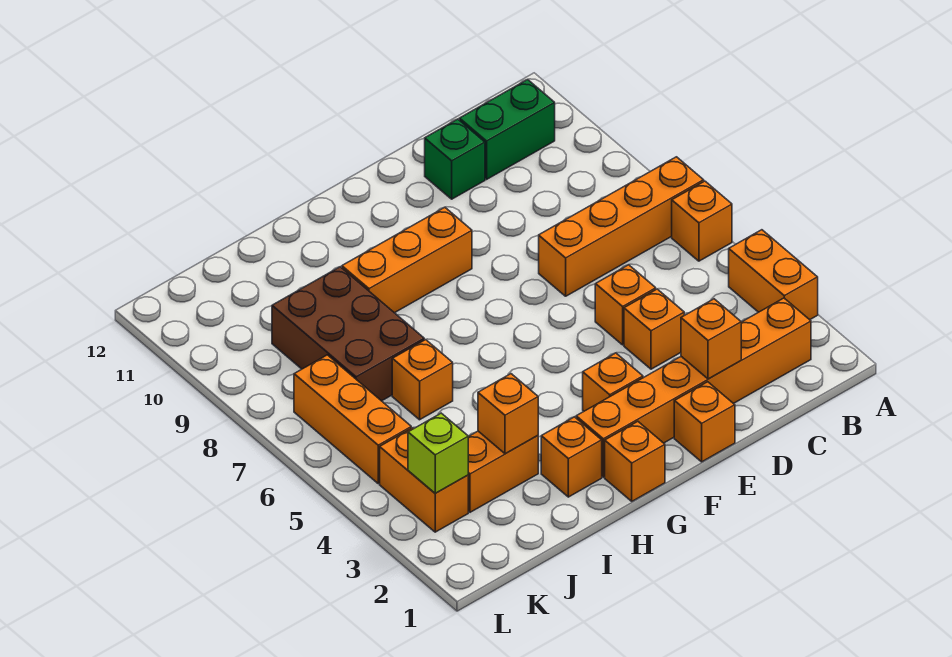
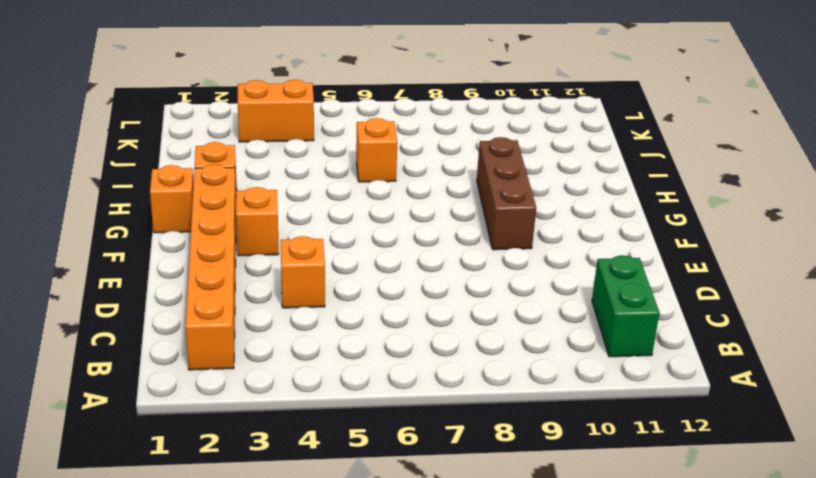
brown brick F9:H9 level 1 -> orange brick F9:H9 level 1
none -> orange brick A3:A4 level 1
none -> orange brick A6 level 1
none -> orange brick A7:D7 level 1

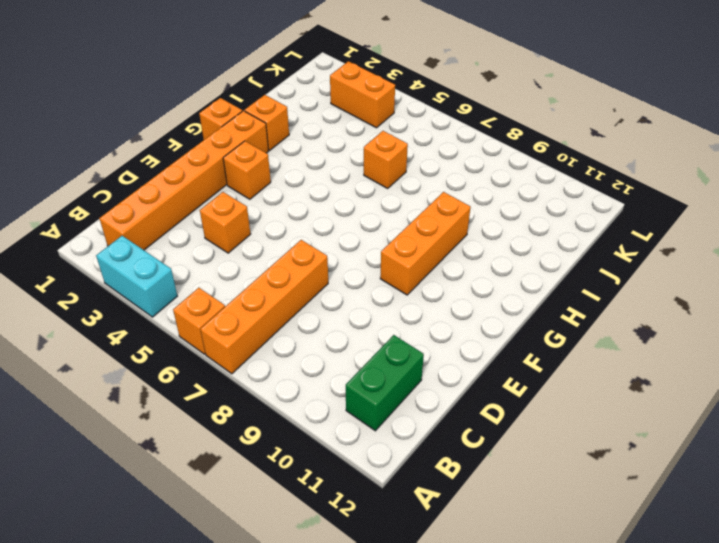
cyan brick A3:A4 level 1 -> orange brick A3:A4 level 1
none -> orange brick D5 level 1
none -> green brick D11 level 1
none -> orange brick E1 level 1

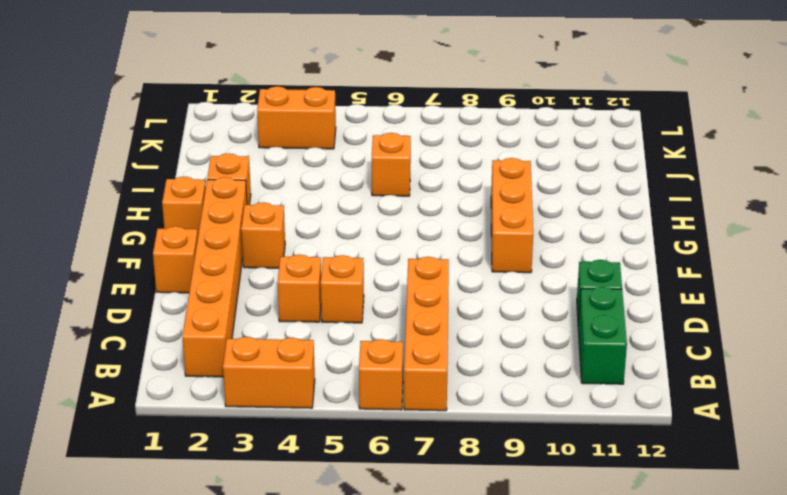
none -> orange brick I3:J3 level 1
none -> brown brick I7:J9 level 1
none -> orange brick K5:K7 level 1

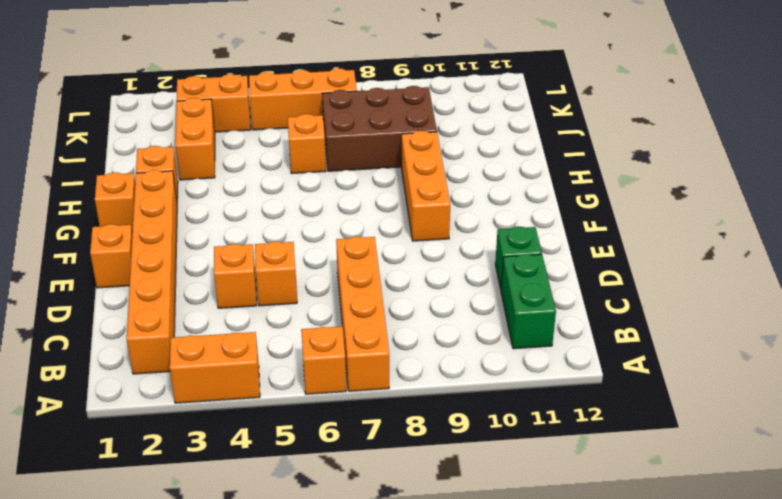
none -> orange brick F3 level 1
none -> orange brick D2 level 2
none -> orange brick I3 level 2

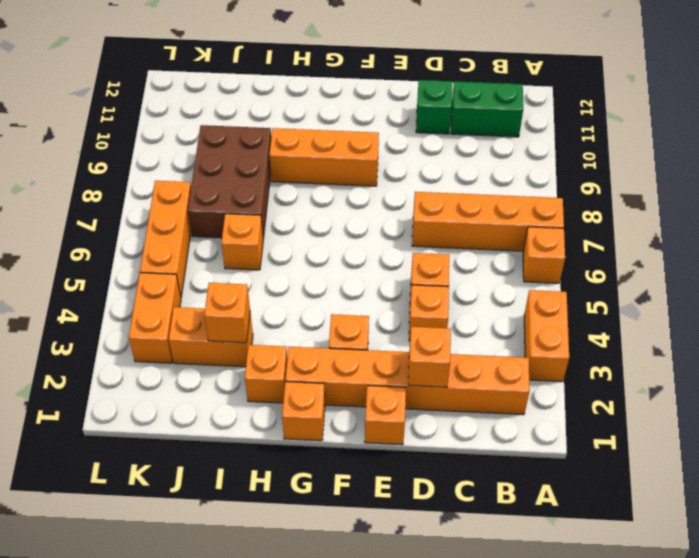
none -> lime brick K3 level 2

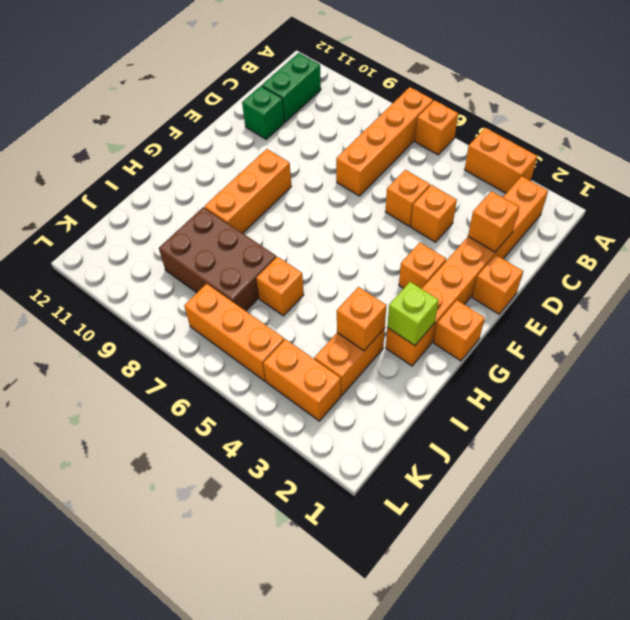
lime brick H2 level 2 -> lime brick K3 level 2

